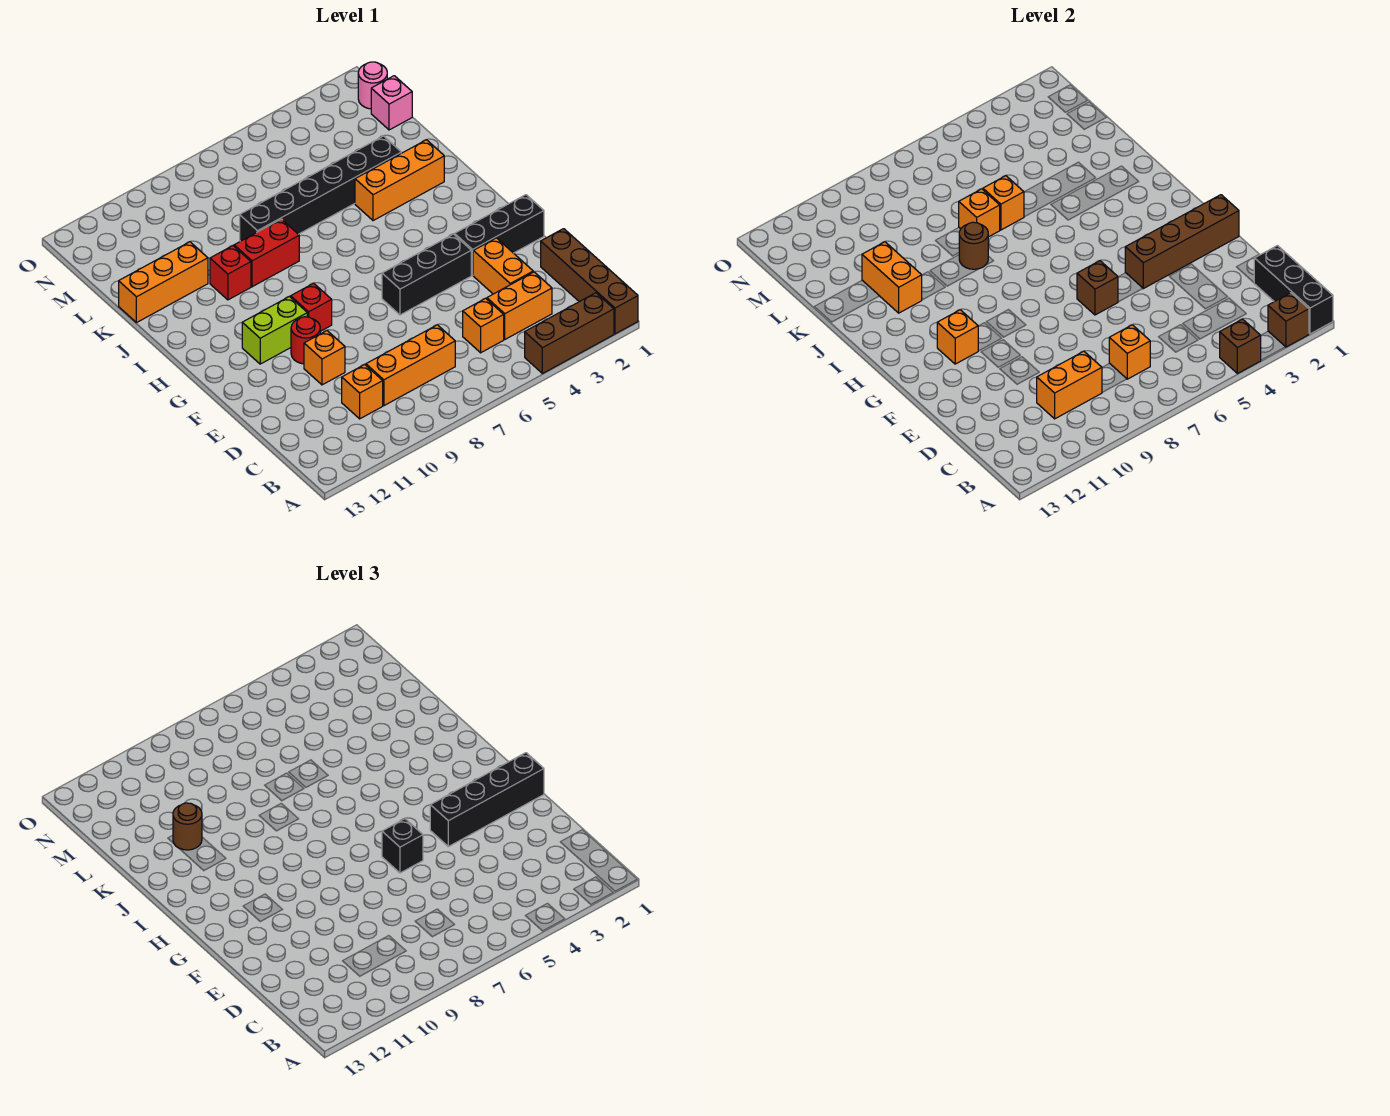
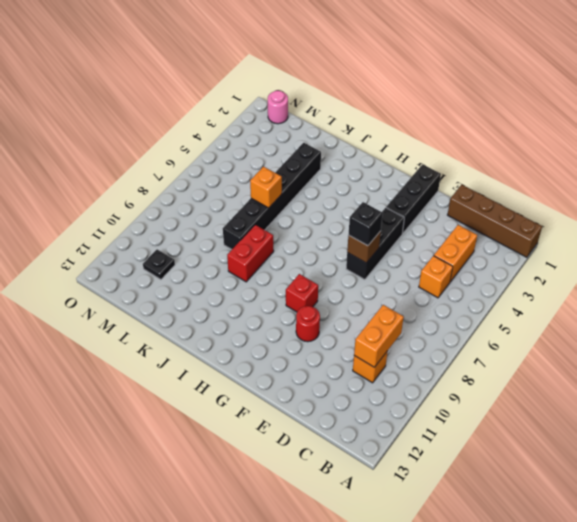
black plate M11 level 1 -> none
none -> brown brick A2:A4 level 1
none -> orange brick C7:C9 level 1
none -> orange brick D3:E3 level 1
none -> orange brick E10 level 1

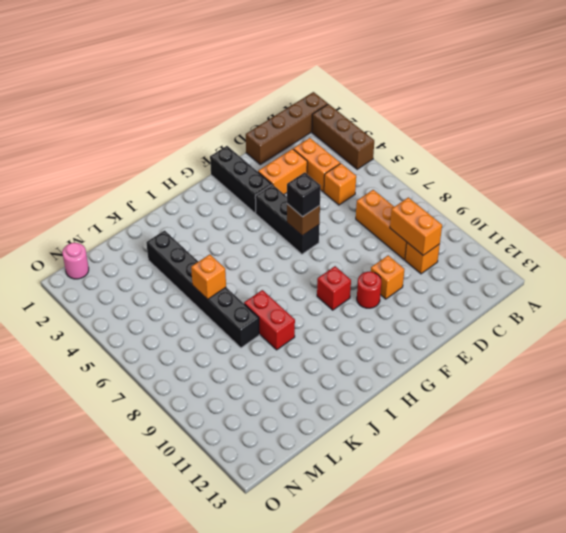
none -> lime brick G10:G11 level 1
none -> orange brick J2:J4 level 1
none -> red brick J10 level 1
none -> orange brick K11:K13 level 1

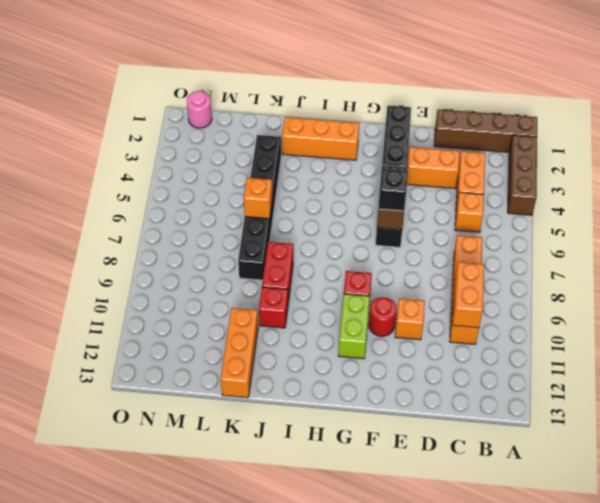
orange brick H2:J2 level 1 -> orange brick J2:J4 level 1
none -> pink brick M1 level 1
none -> black brick A1:C1 level 2
none -> brown brick A2 level 2
none -> brown brick A4 level 2

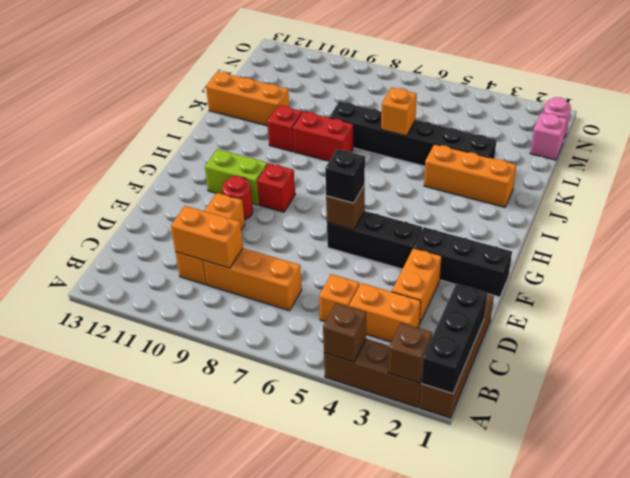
none -> orange brick C7 level 2
none -> brown brick F1:F4 level 2
none -> orange brick G11 level 2
none -> brown round brick J8 level 2

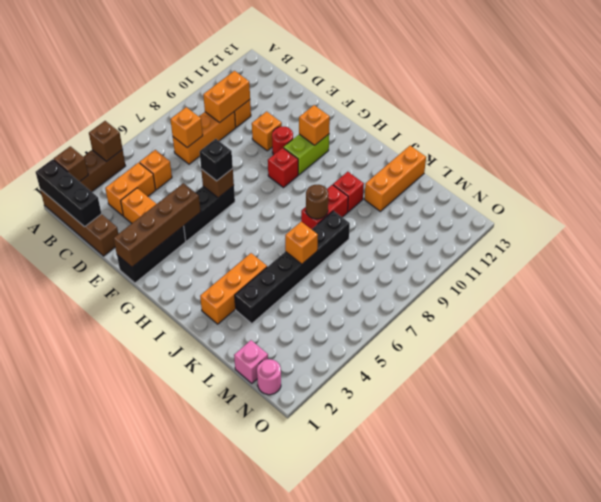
none -> orange brick J11:K11 level 2
none -> orange brick K7 level 2
none -> black brick F1:F4 level 3
none -> brown round brick K11 level 3

